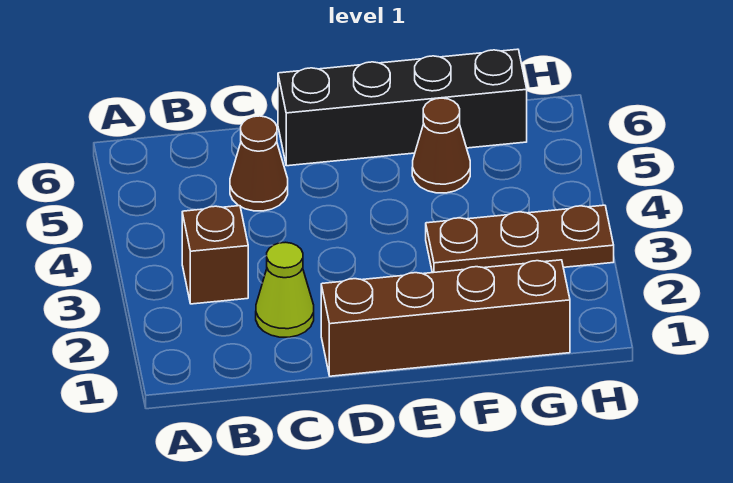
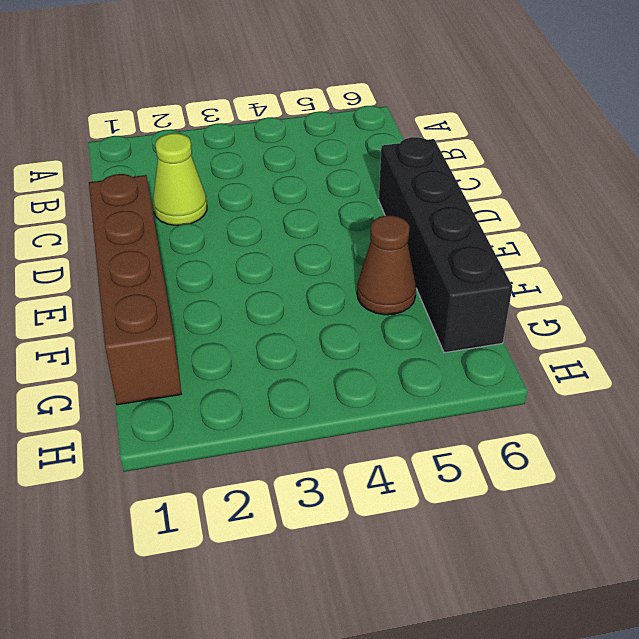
none -> brown brick B3 level 1
none -> brown cone C5 level 1

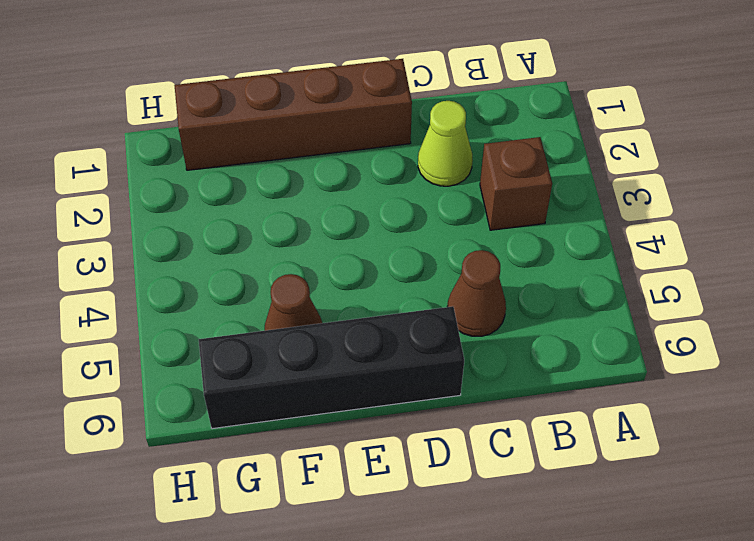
none -> brown plate F3:H3 level 1

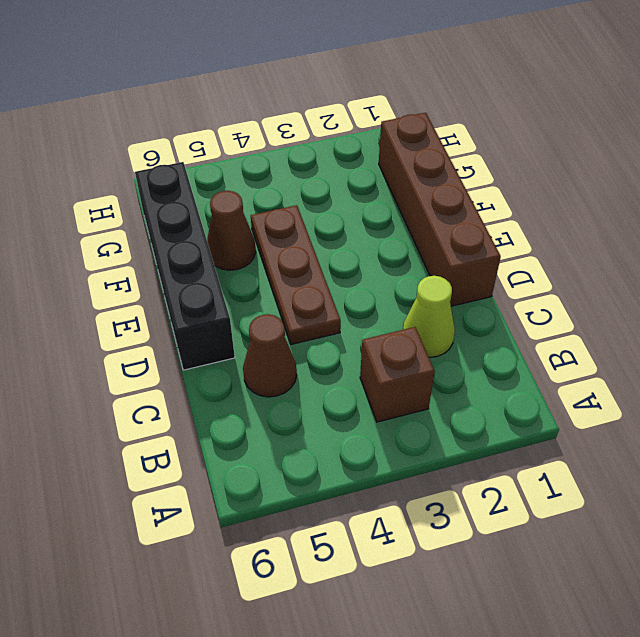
brown plate D4:F4 level 1 -> brown plate F3:H3 level 1

